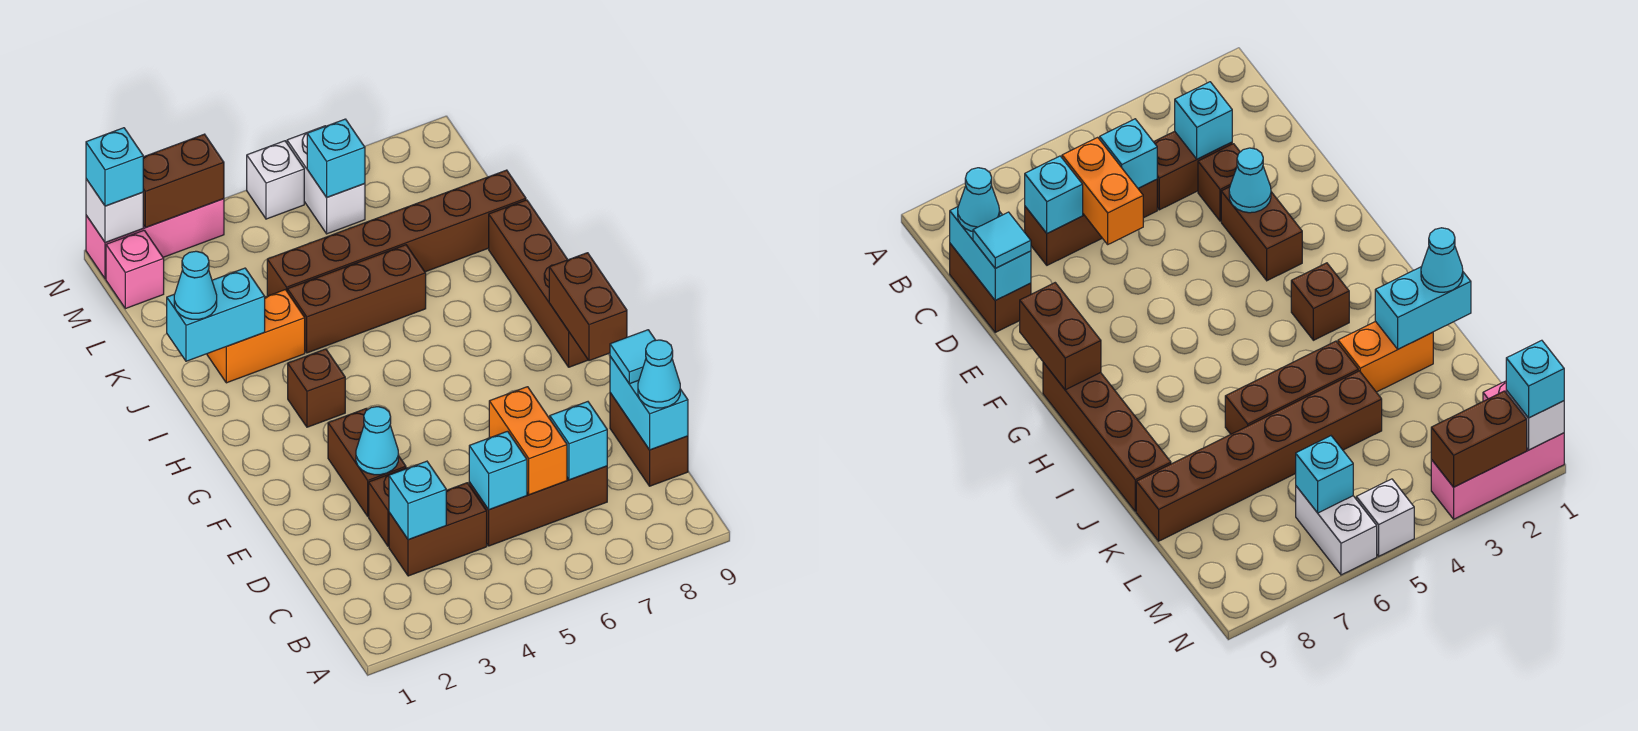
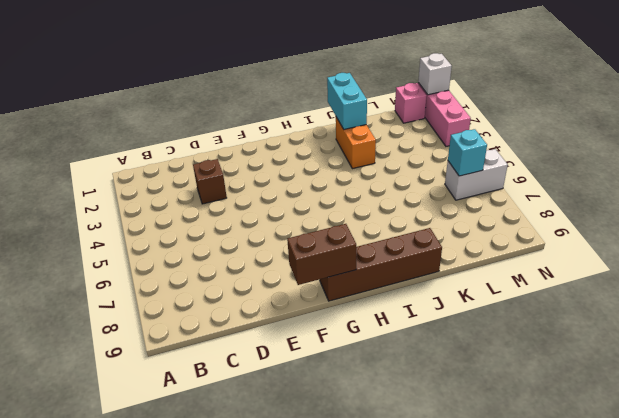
none -> brown brick C3:C4 level 1
none -> brown brick C5:C7 level 1
none -> brown brick C9:D9 level 1

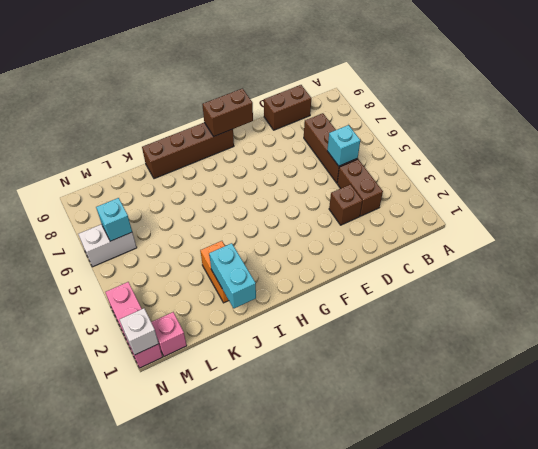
none -> brown brick E3:F3 level 1
none -> brown brick H3 level 1
none -> brown brick J4:J6 level 1

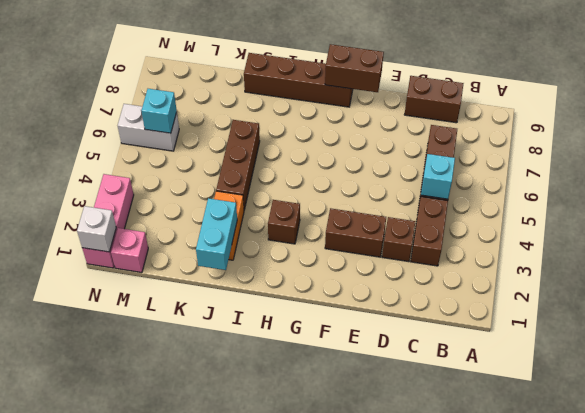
none -> brown brick K4:K9 level 1
none -> white brick N5 level 1
none -> cyan brick C3 level 2

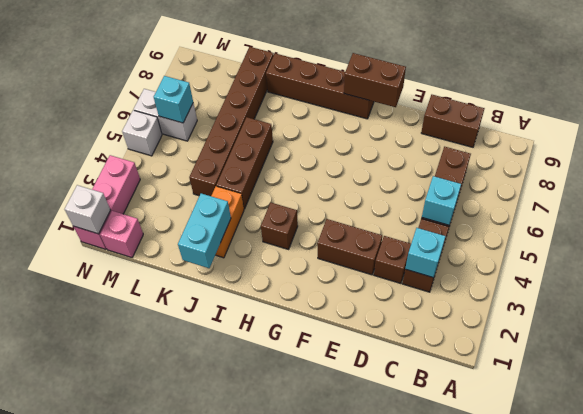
none -> orange brick C6:D6 level 2
none -> cyan brick C7 level 2
none -> cyan brick C9:D9 level 2

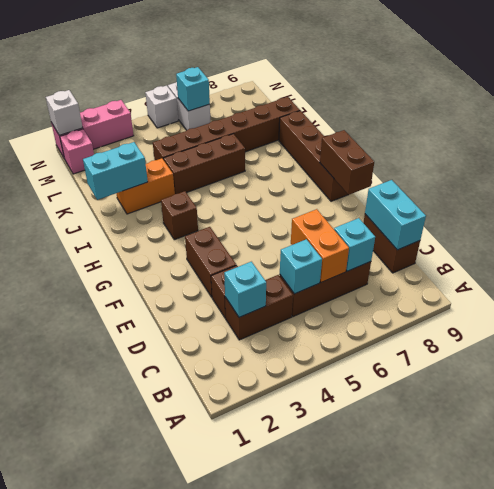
none -> cyan cone E3 level 2
none -> brown brick N2:N3 level 2
none -> cyan cone C9 level 3

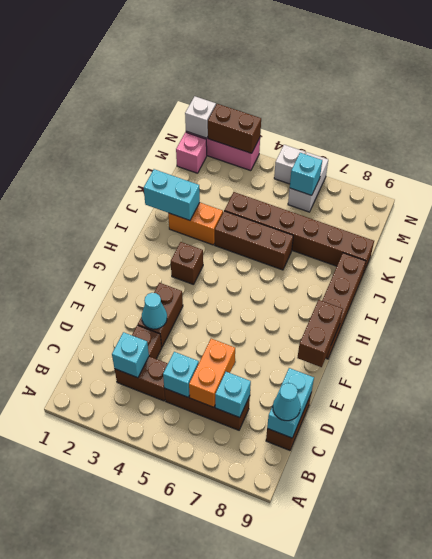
none -> cyan tile D9 level 3
none -> cyan cone J1 level 3
none -> cyan brick N1 level 3

